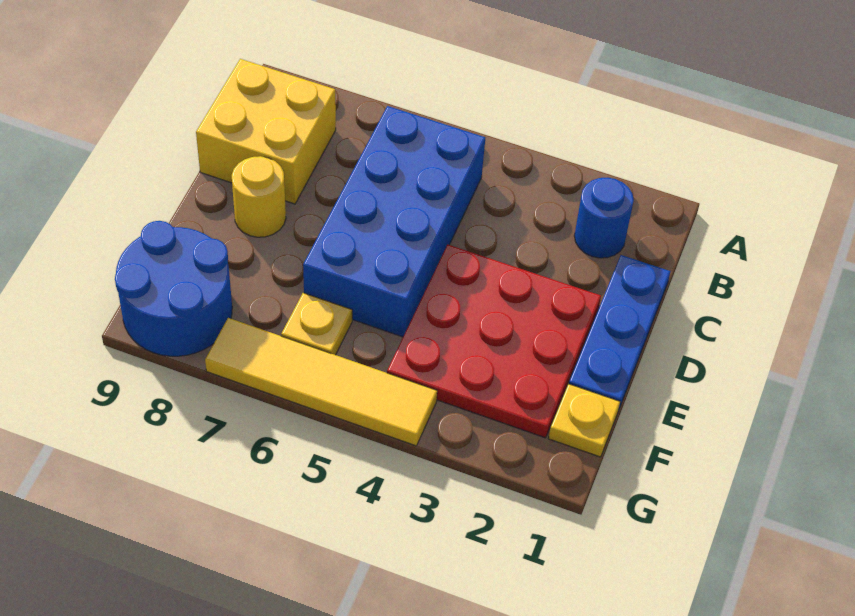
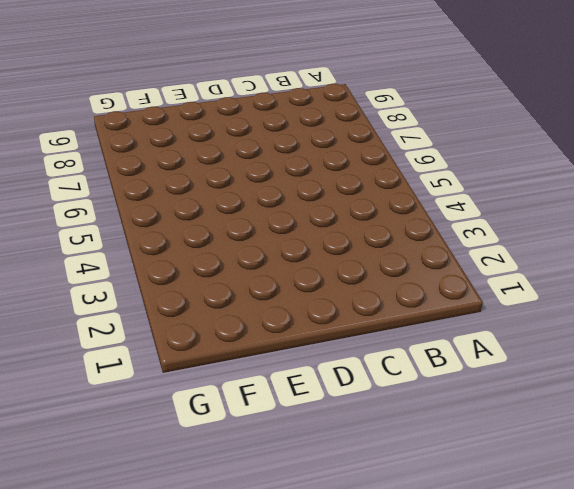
none -> blue round brick B2 level 1
none -> blue brick B5:E6 level 1

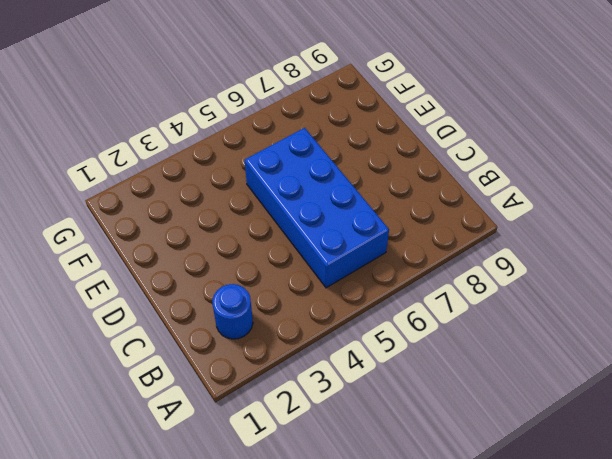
none -> yellow brick B8:C9 level 1
none -> blue plate C1:E1 level 1

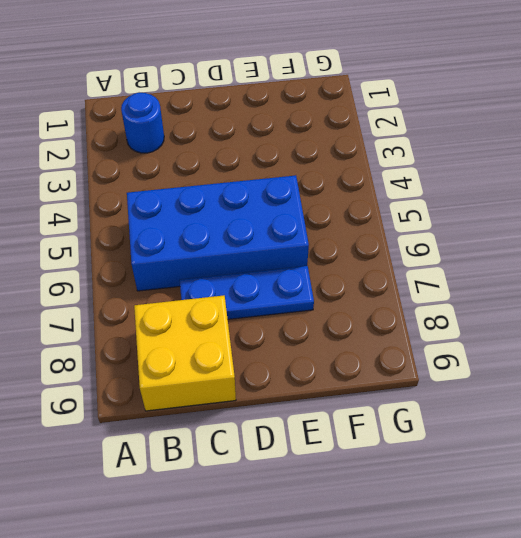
blue plate C7:E7 level 1 -> blue plate C1:E1 level 1
none -> red plate D2:F4 level 1
none -> yellow round brick D8 level 1

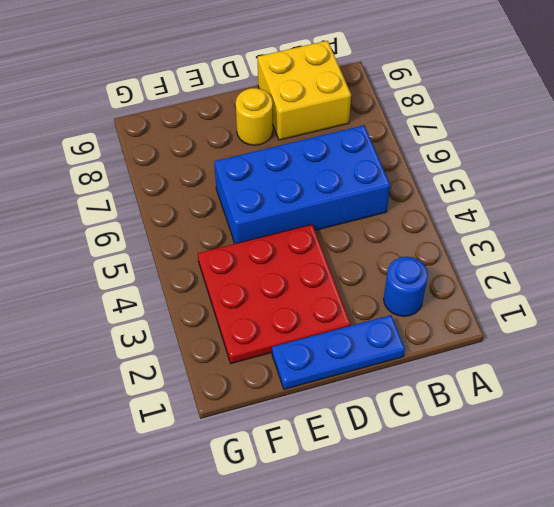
none -> yellow plate F1 level 1
none -> yellow plate F6 level 1

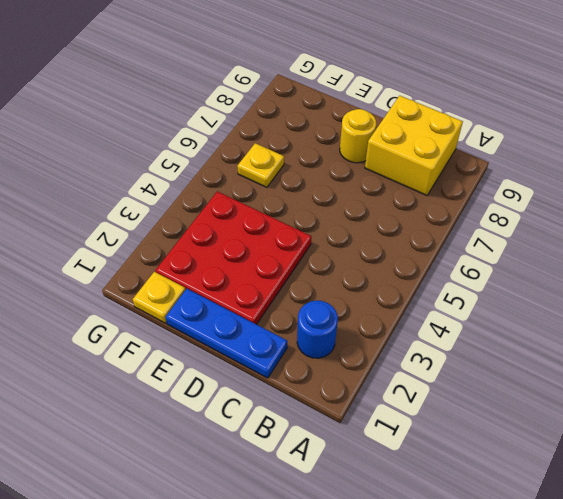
none -> blue brick B5:E6 level 1
none -> blue round brick F8:G9 level 1

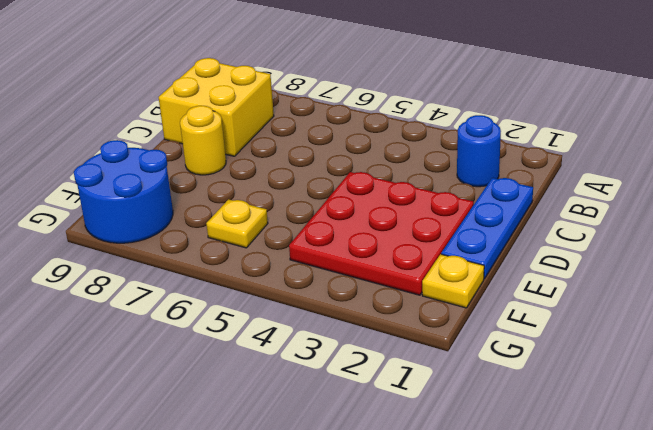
none -> blue brick B5:E6 level 1
none -> yellow tile G4:G7 level 1

